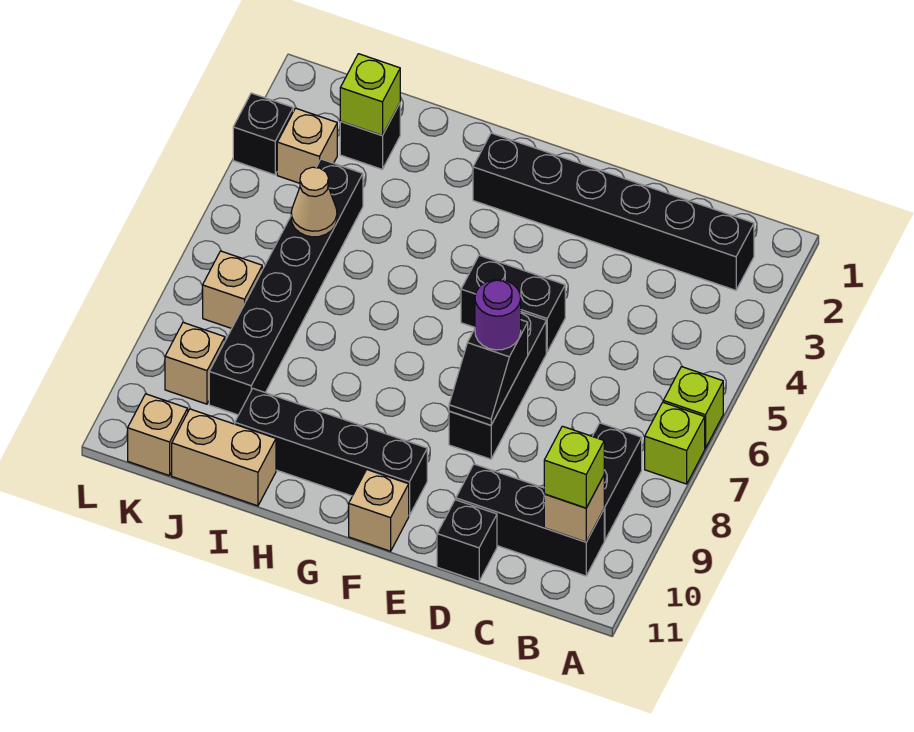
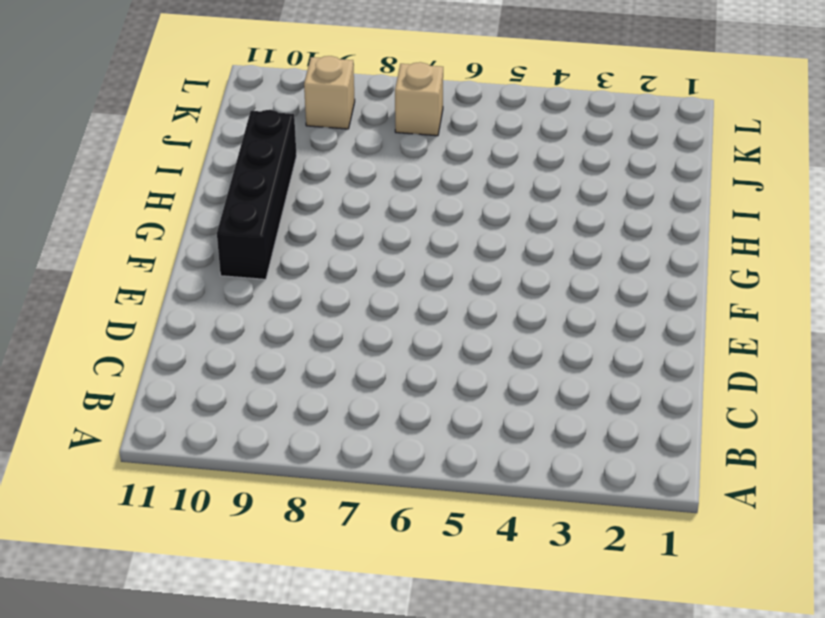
none -> lime brick A6 level 1
none -> lime brick A7 level 1
none -> black brick B2:G2 level 1

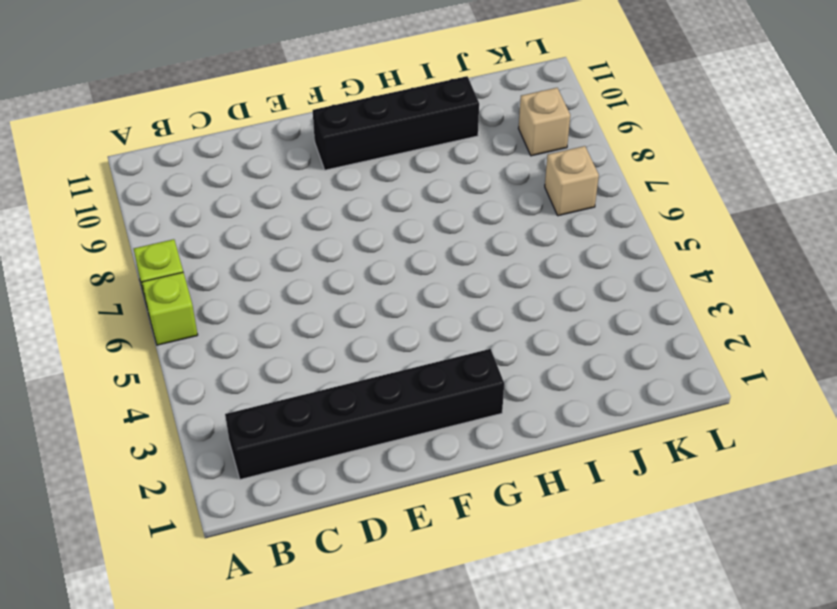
none -> black brick B8:B9 level 1
none -> black brick B10:D10 level 1
none -> black brick D11 level 1

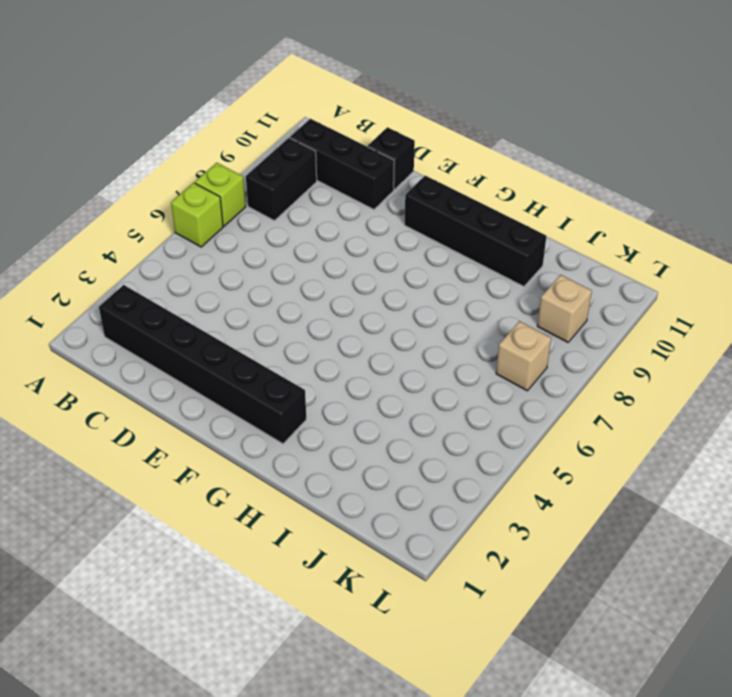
none -> black brick E5:F5 level 1
none -> black brick E6:E8 level 1
none -> tan brick F11 level 1

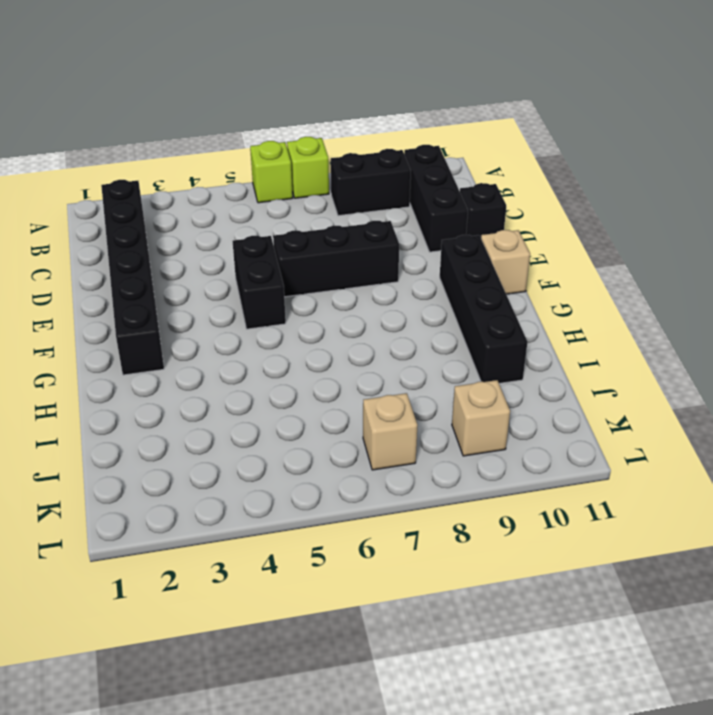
none -> tan brick I11:J11 level 1
none -> black brick J2 level 1
none -> black brick J4:J9 level 1

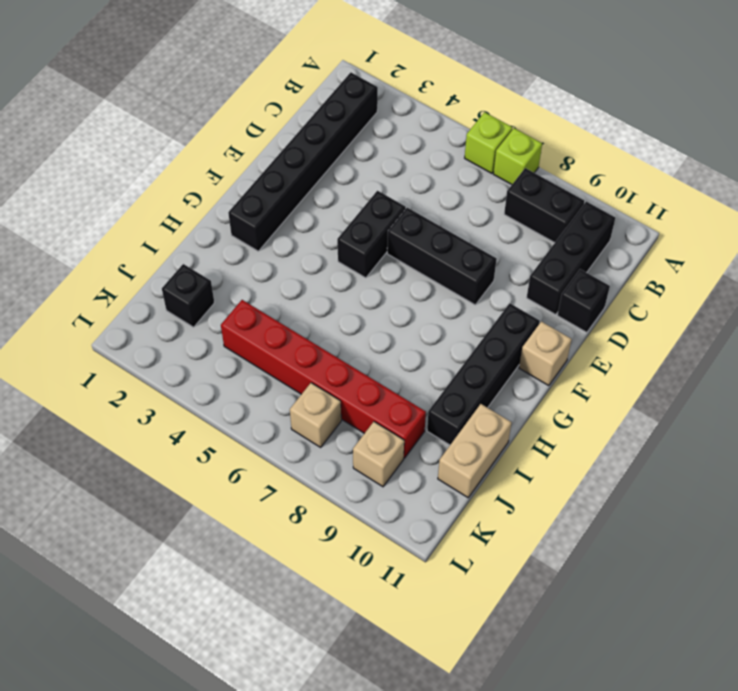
red brick J4:J9 level 1 -> black brick J4:J9 level 1
none -> tan brick K3 level 1
none -> tan brick K11 level 1
none -> black brick L3 level 1

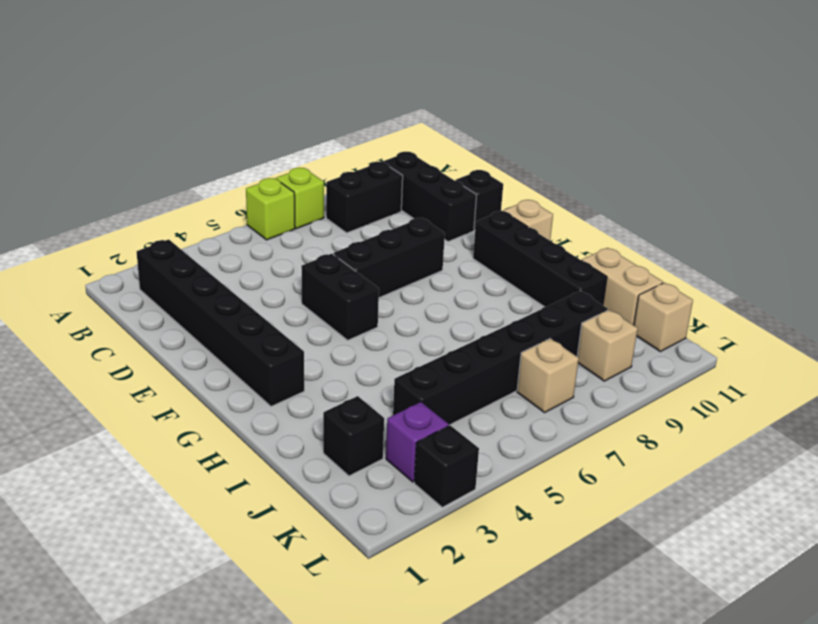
purple brick K3 level 1 -> tan brick K3 level 1
none -> tan brick B10 level 2
none -> black slope E7:E8 level 2 top 7
none -> lime brick J2 level 2

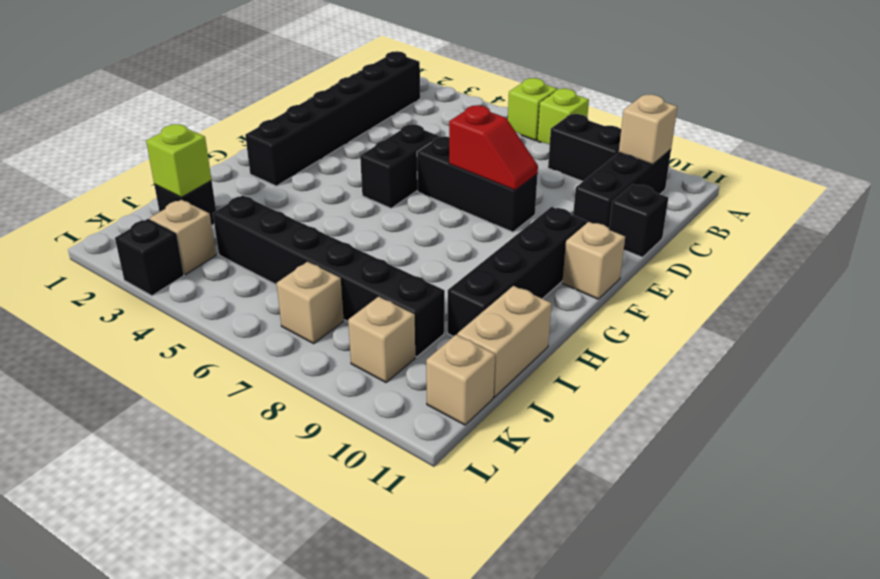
red slope E7:E8 level 2 top 7 -> black slope E7:E8 level 2 top 7
none -> tan cone J5 level 2
none -> lime brick B10 level 3
none -> purple round brick E7 level 3

